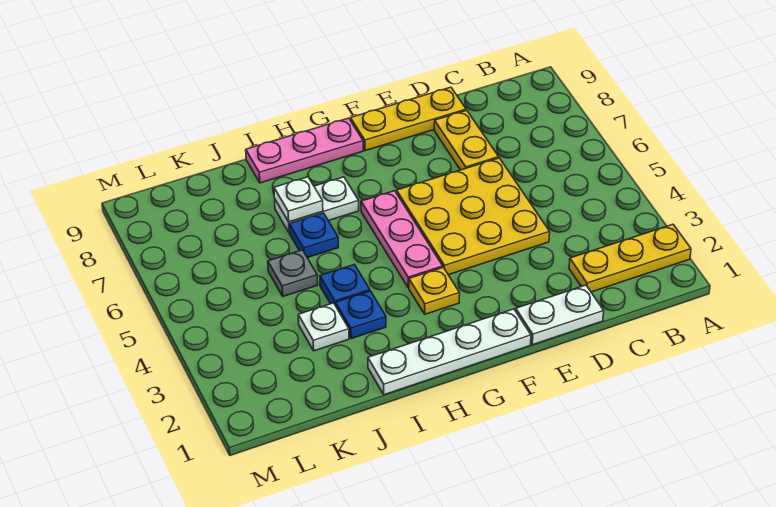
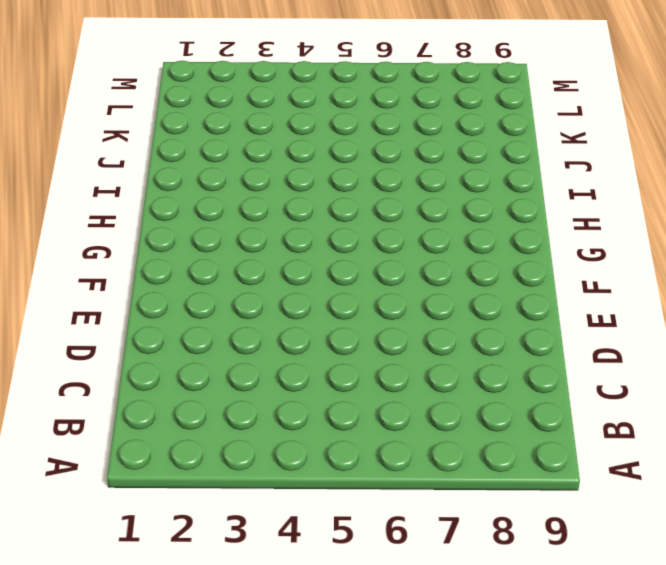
none -> yellow plate A2:C2 level 1
none -> white plate D1:E1 level 1
none -> yellow plate D4:F6 level 1

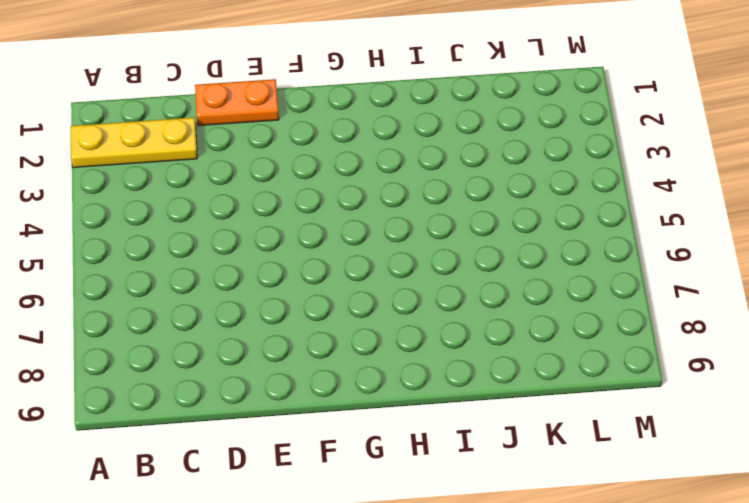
orange plate D1:E1 level 1 -> white plate D1:E1 level 1
none -> yellow plate D4:F6 level 1
none -> yellow plate D7:D8 level 1
none -> yellow plate D9:F9 level 1

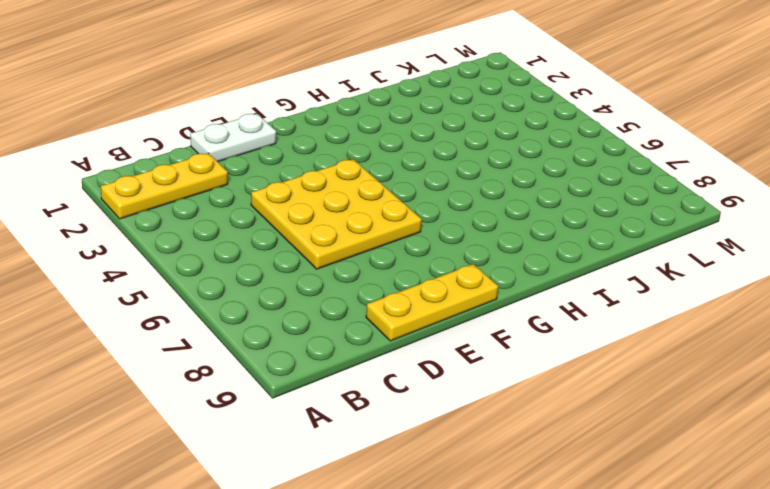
none -> yellow plate D7:D8 level 1
none -> white plate F1:I1 level 1
none -> yellow plate G3 level 1

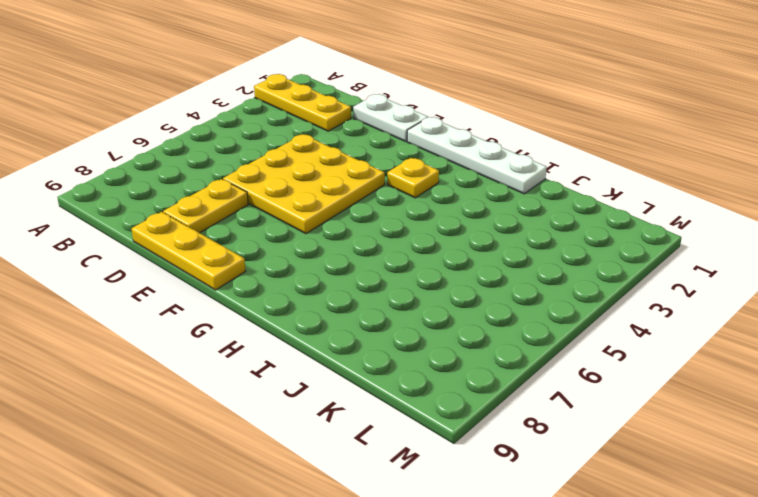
none -> pink plate G4:G6 level 1
none -> pink plate G9:I9 level 1
none -> white plate H7:I7 level 1

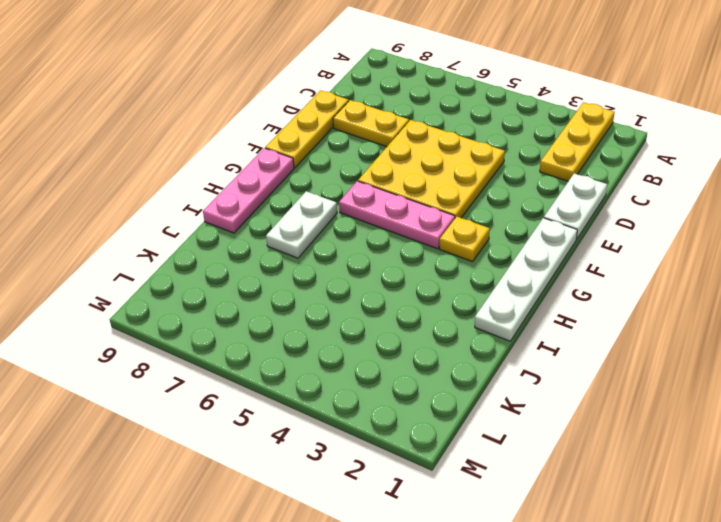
none -> blue plate I3 level 1
none -> blue plate I4 level 1
none -> blue plate I6 level 1

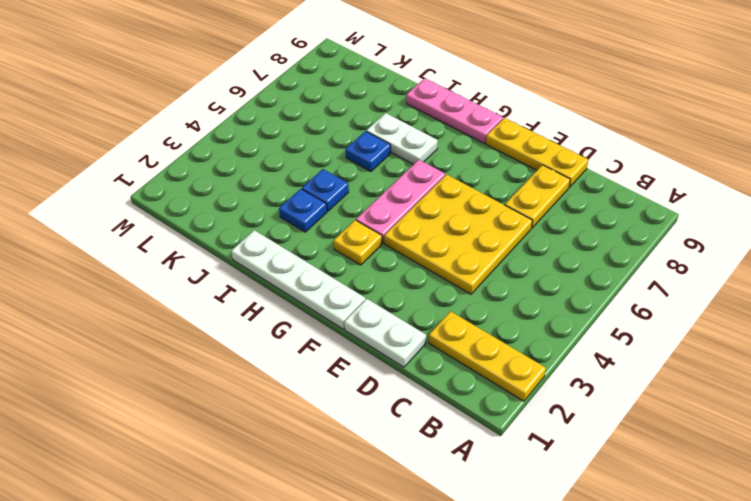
none -> white plate J3 level 1
none -> grey plate J5 level 1
none -> white plate I7 level 2

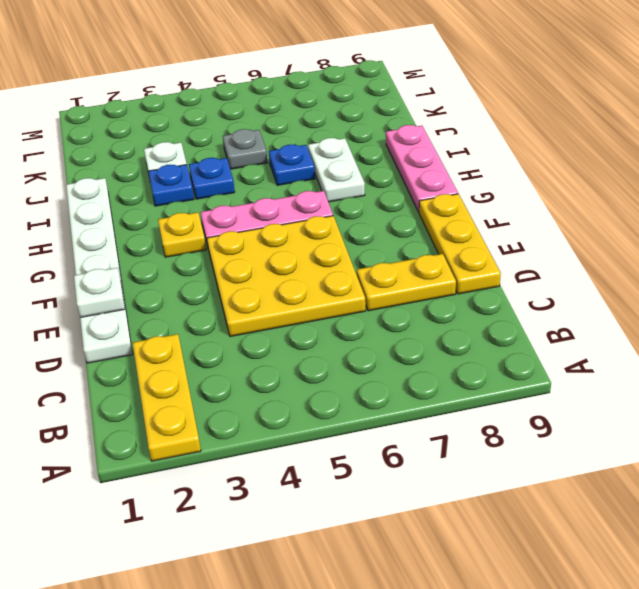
white plate E1 level 2 -> white plate I7 level 2

